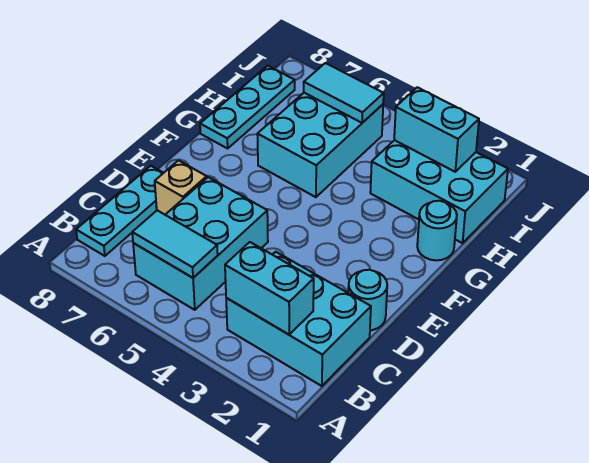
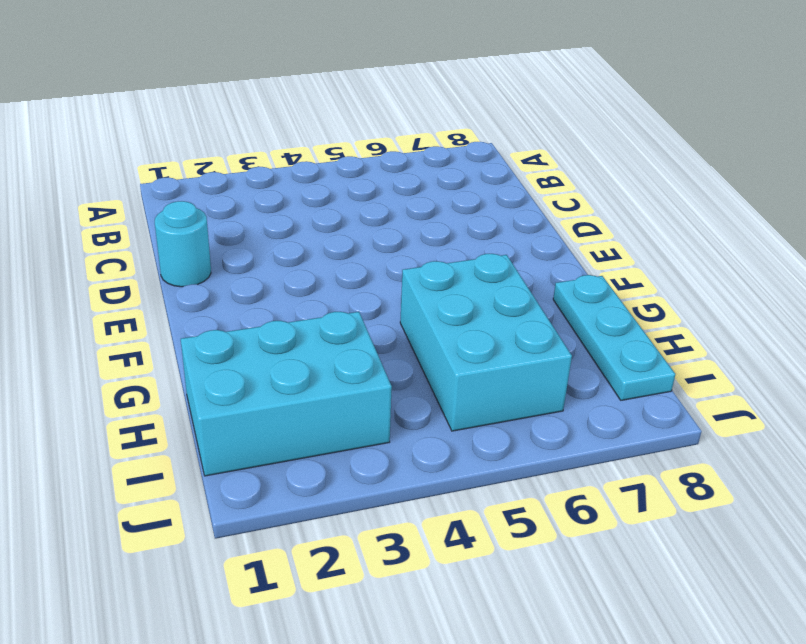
none -> cyan brick B1:C3 level 1
none -> cyan brick B5:D6 level 1
none -> cyan plate B8:D8 level 1

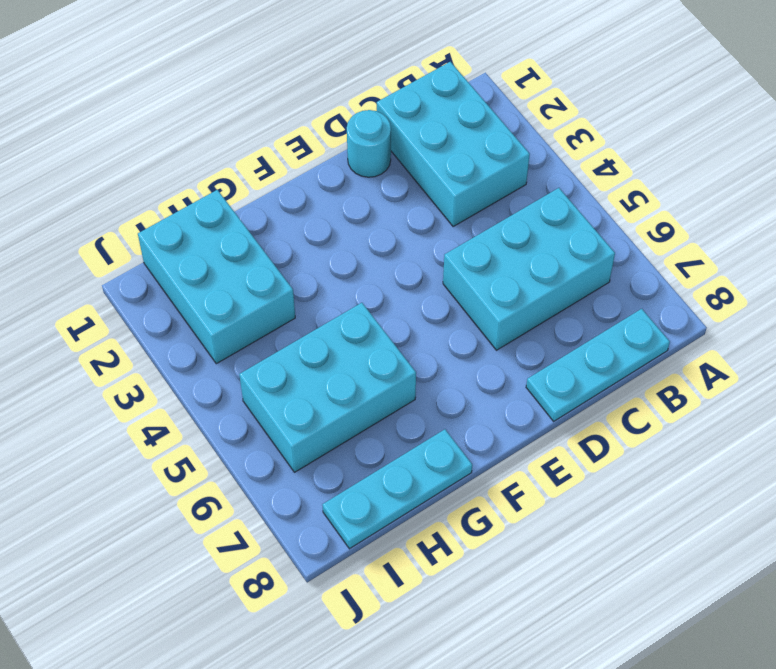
none -> tan brick D7 level 1
none -> cyan round brick G1 level 1
none -> cyan brick B2:B3 level 2

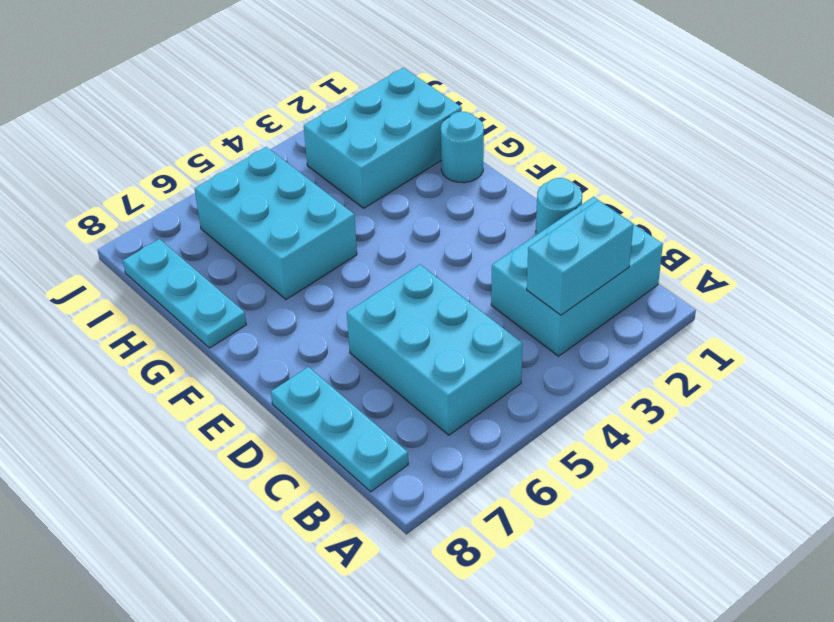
none -> tan brick D7 level 1
none -> cyan tile B5:B6 level 2
none -> cyan brick I2:I3 level 2

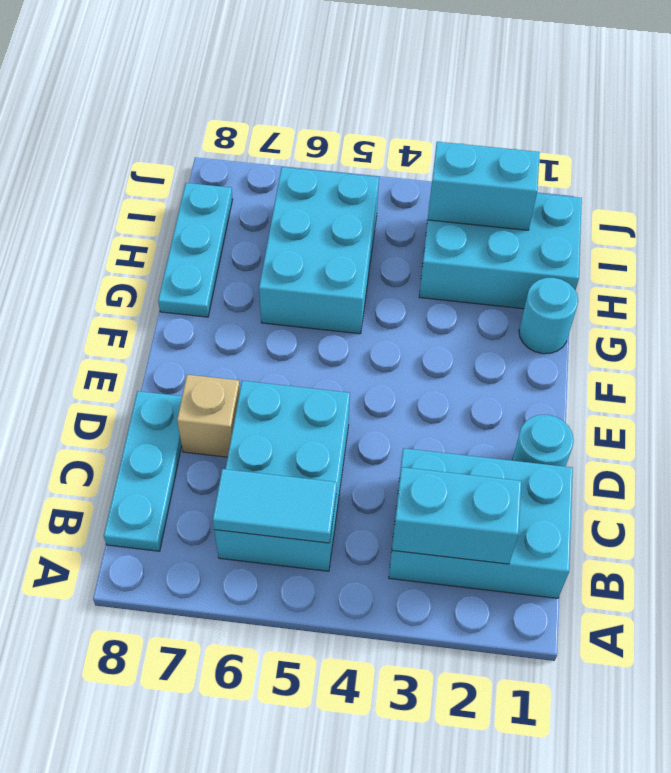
none -> cyan tile I5:I6 level 2

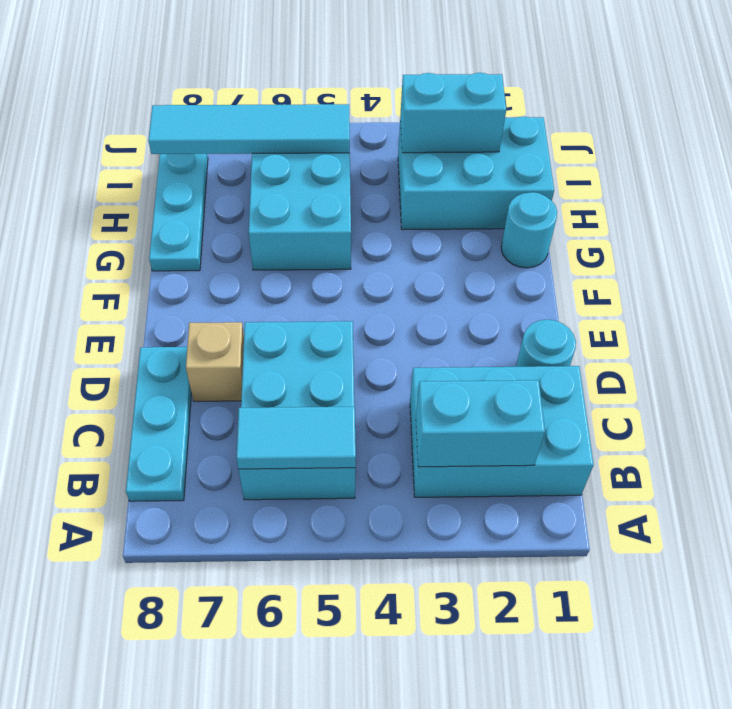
cyan tile I5:I8 level 2 -> cyan tile I5:I6 level 2

